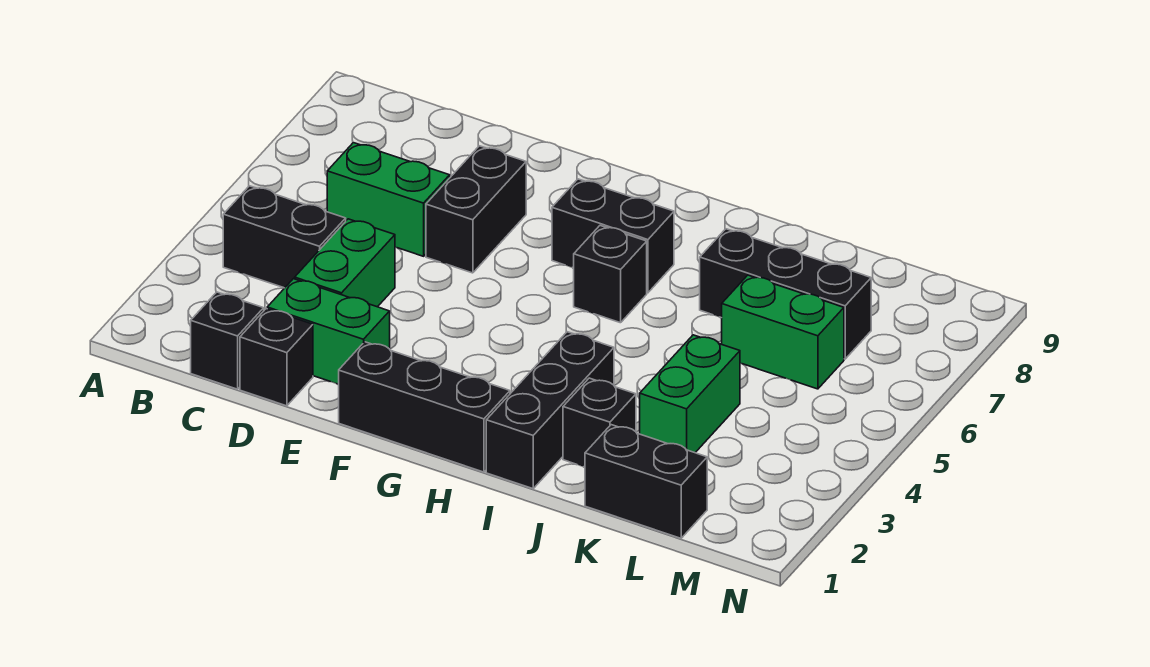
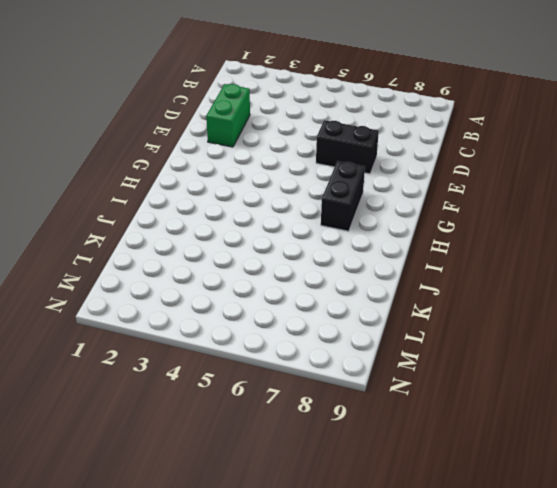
none -> black brick B4:C4 level 1
none -> black brick C1 level 1
none -> green brick C6:D6 level 1

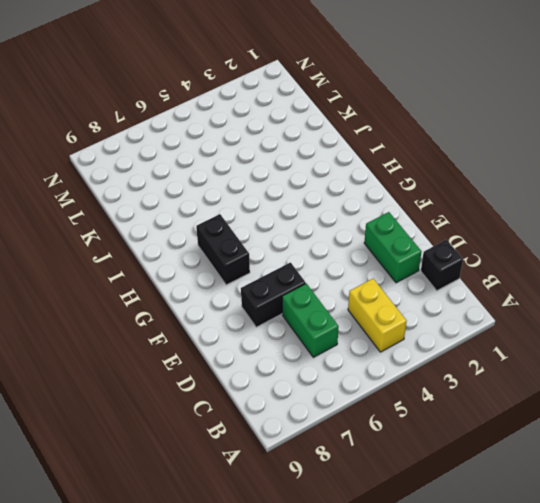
yellow brick B4:C4 level 1 -> black brick B4:C4 level 1
none -> black brick D1 level 1
none -> green brick D3:D4 level 1
none -> black brick F1:H1 level 1

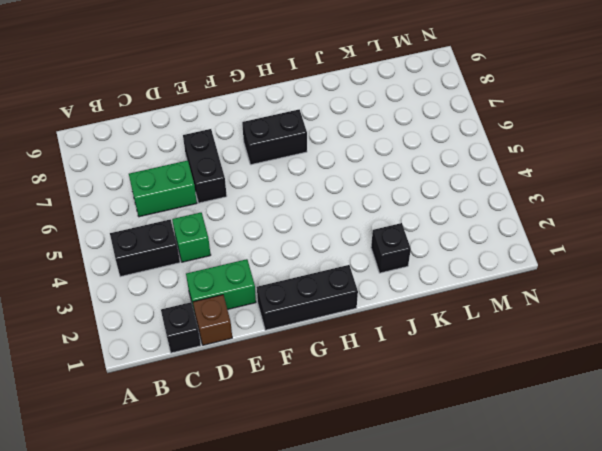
brown brick D1 level 1 -> black brick D1 level 1
green brick D4 level 1 -> green brick D3:D4 level 1
none -> black brick H6 level 1
none -> black brick I1:I3 level 1
none -> black brick J7:L7 level 1

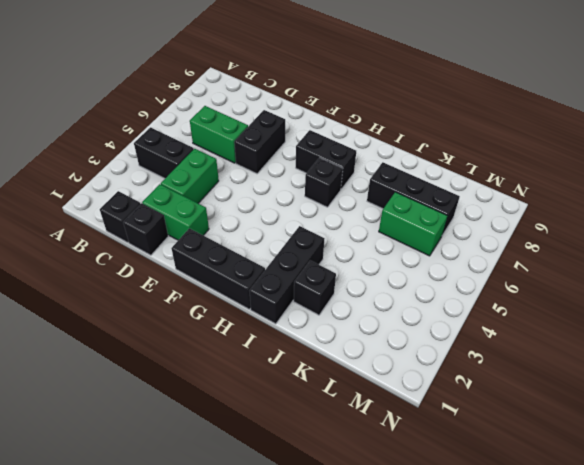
none -> black brick K1:L1 level 1
none -> green brick K3:K4 level 1

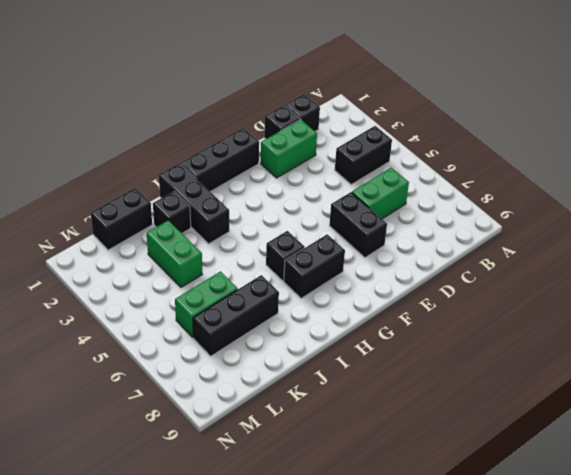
none -> green brick D3:D4 level 1

